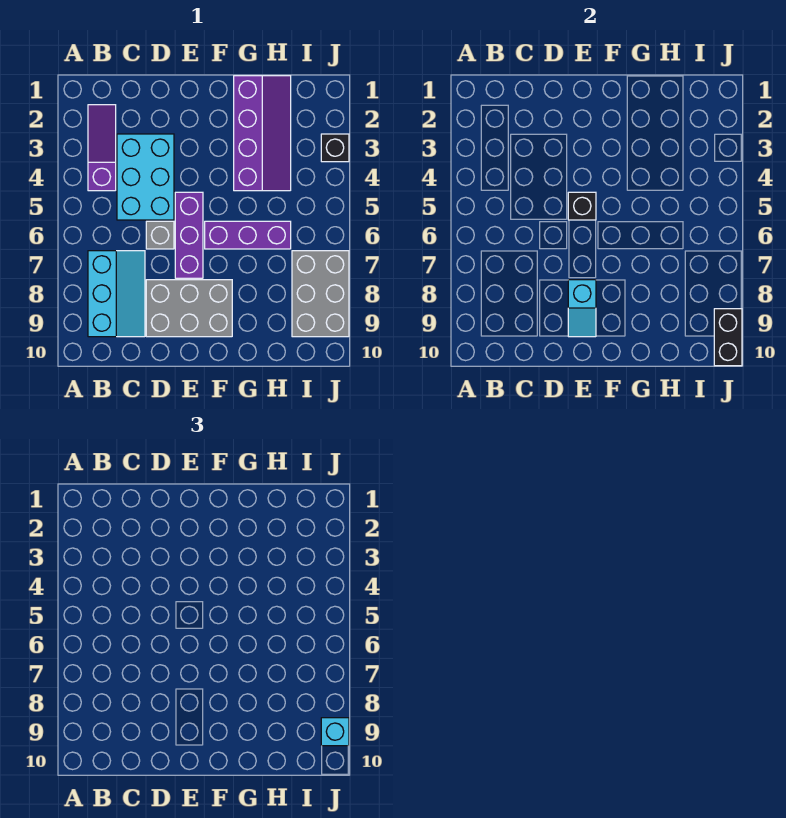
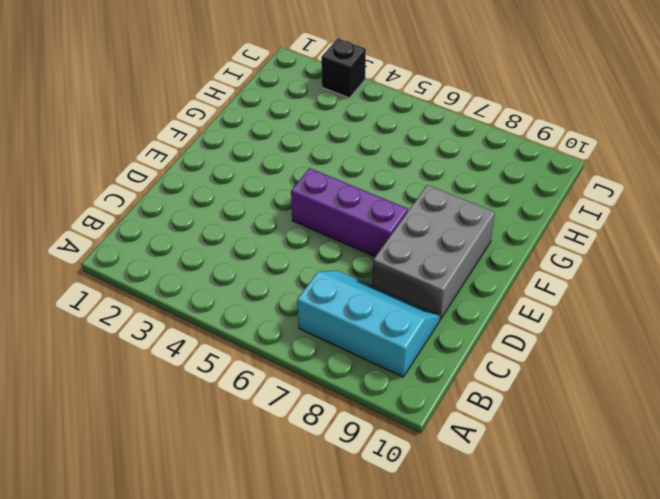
none -> purple slope B2:B4 level 1 top 4
none -> cyan brick C3:D5 level 1
none -> grey brick D6 level 1

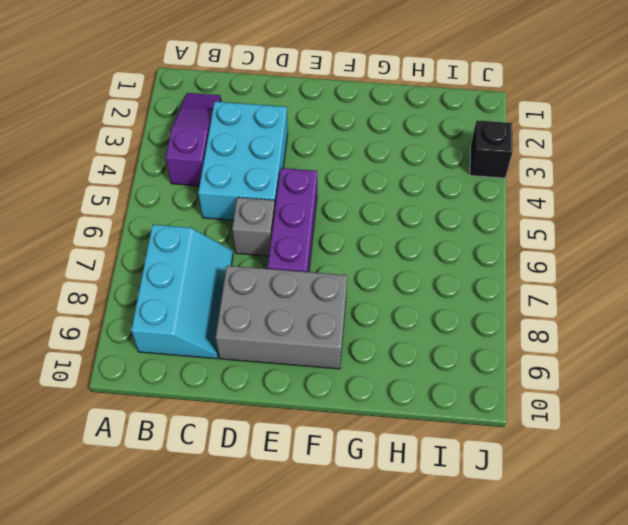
none -> purple brick F6:H6 level 1
none -> purple slope G1:H4 level 1 top G
none -> grey brick I7:J9 level 1

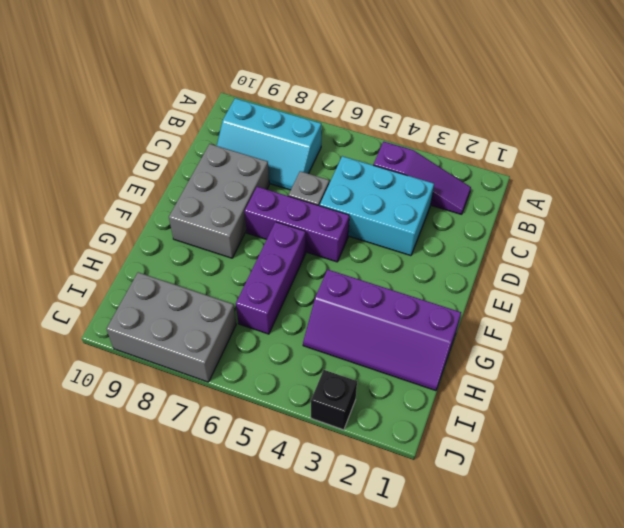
none -> black brick E5 level 2
none -> cyan slope E8:E9 level 2 top 8
none -> black brick J9:J10 level 2

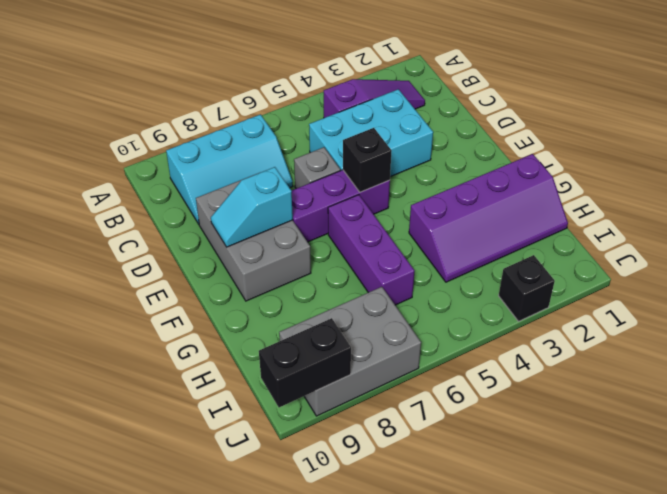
none -> cyan brick J9 level 3

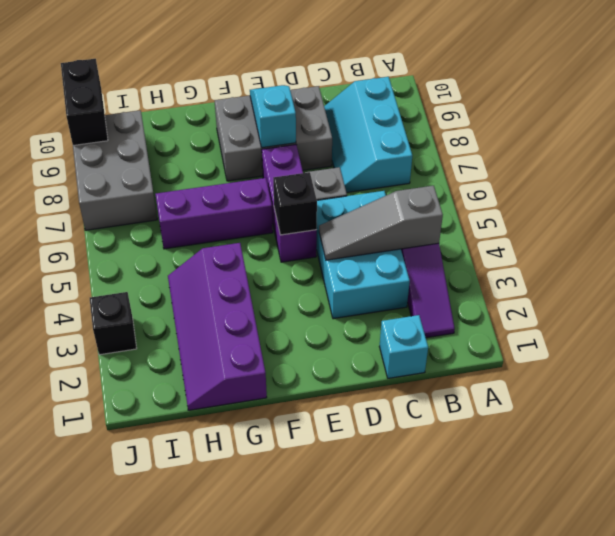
grey slope B4:D4 level 2 top B -> none
cyan brick C1 level 1 -> cyan brick J9 level 3

